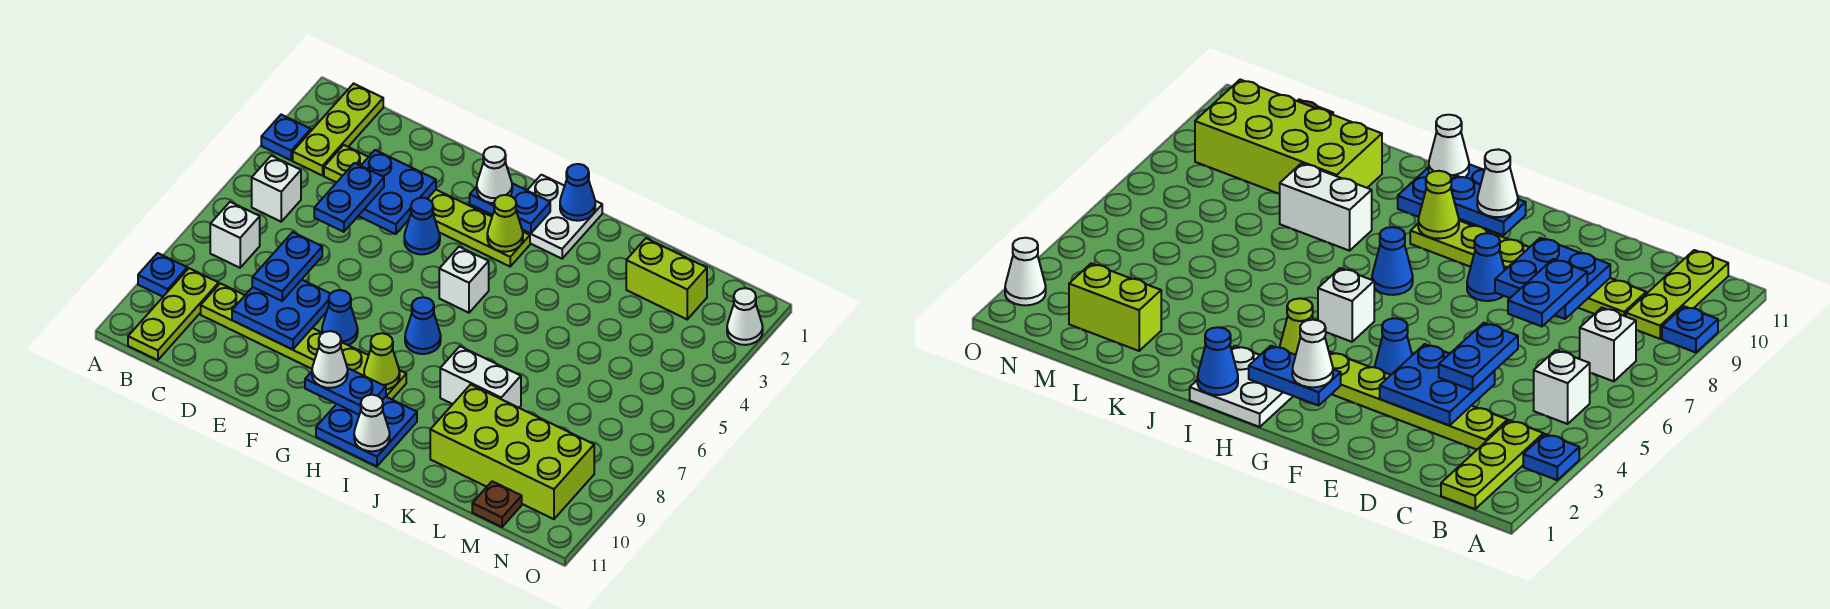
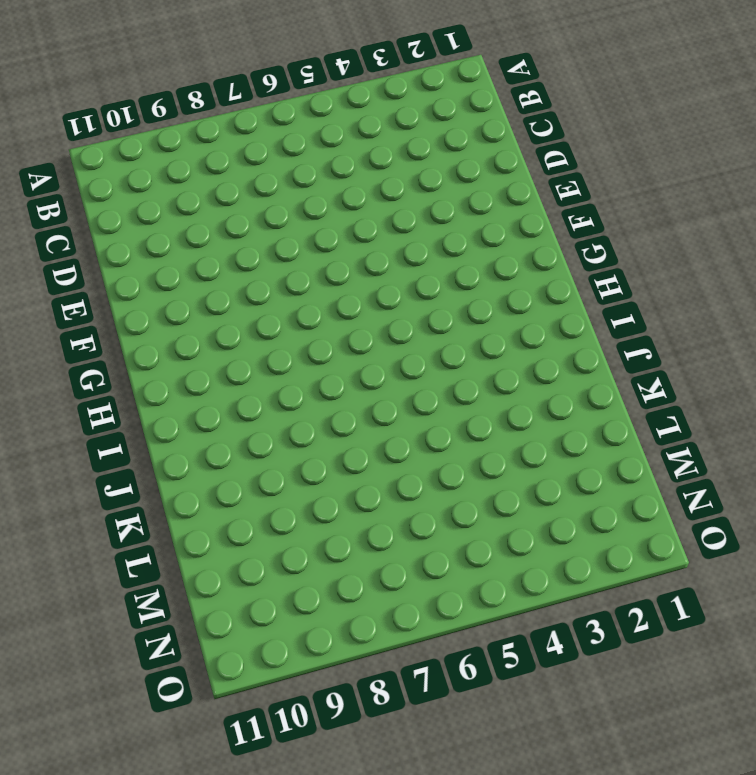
none -> blue plate A3 level 1
none -> blue plate A9 level 1
none -> lime plate B1:B3 level 1
none -> white brick B5 level 1

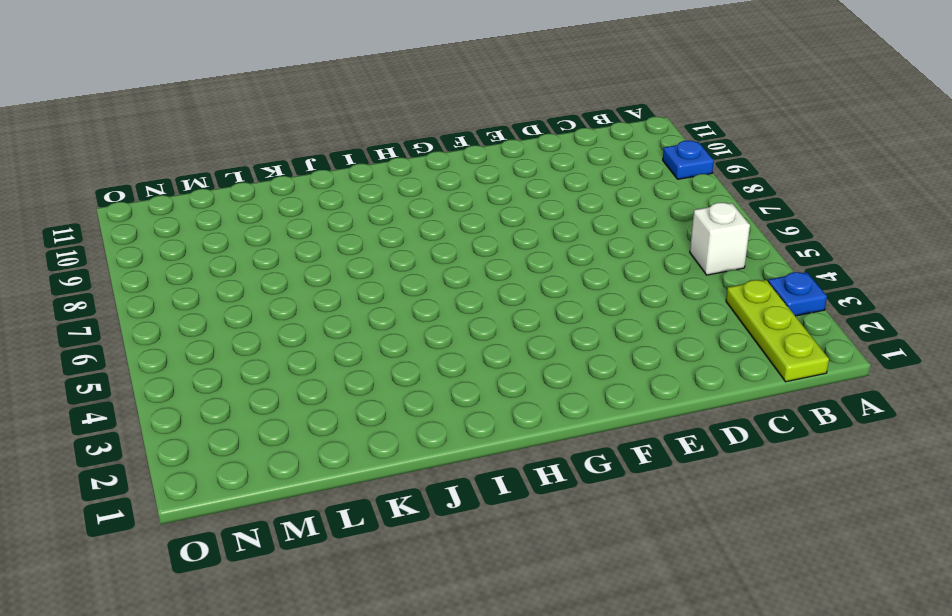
none -> white brick B7 level 1
none -> lime plate B9:B11 level 1
none -> lime plate C3:H3 level 1
none -> lime plate C9:H9 level 1

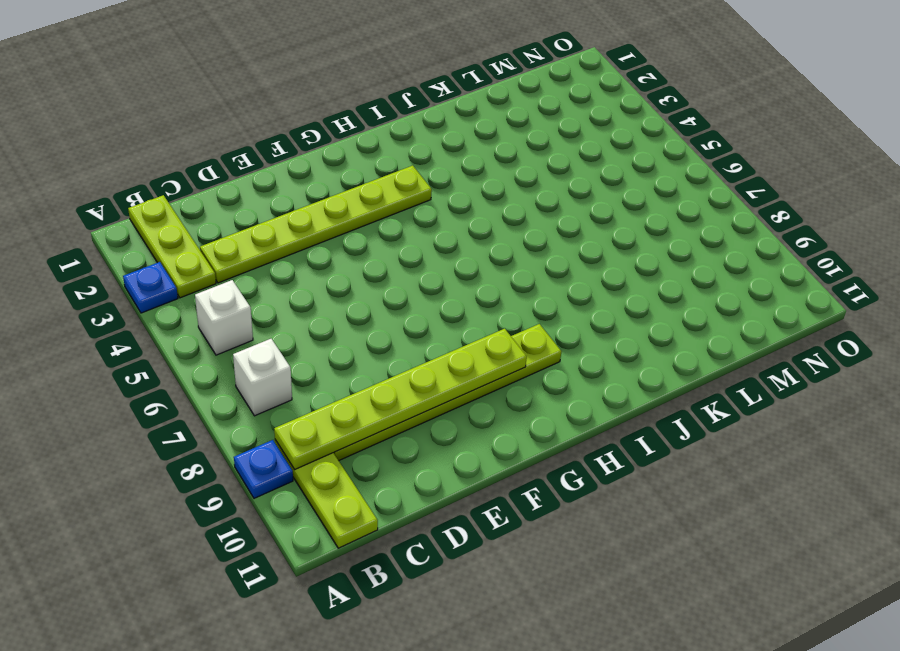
lime plate B9:G9 level 2 -> blue plate D8:E9 level 2
none -> blue cone F4 level 1
none -> blue cone F8 level 1
none -> white plate H1:I2 level 1
none -> white brick H5 level 1

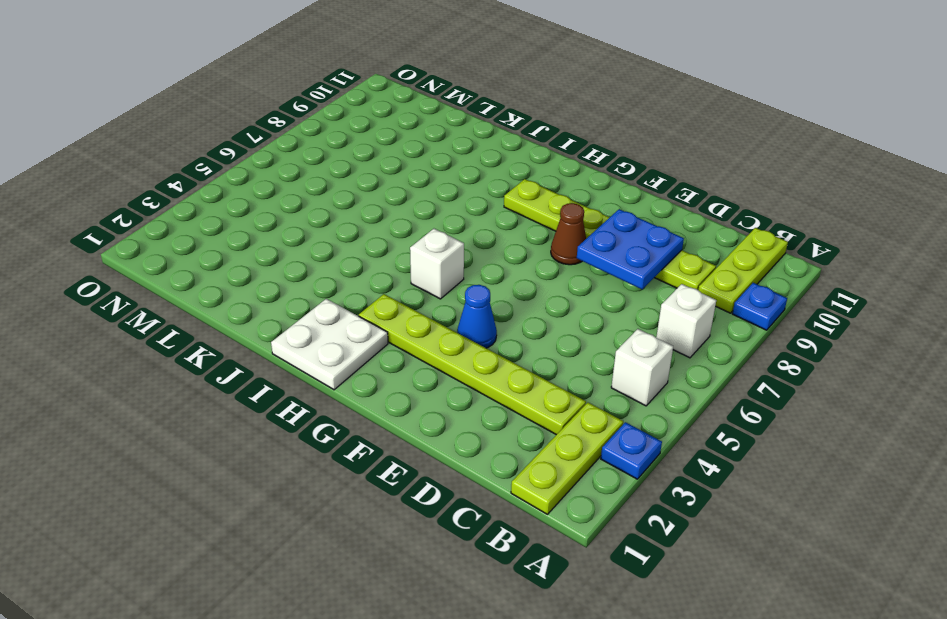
brown cone F8 level 1 -> blue cone F8 level 1
none -> blue cone H7 level 1
none -> blue plate H10:I11 level 1
none -> white brick J8:K8 level 1
none -> lime brick K9:N10 level 1

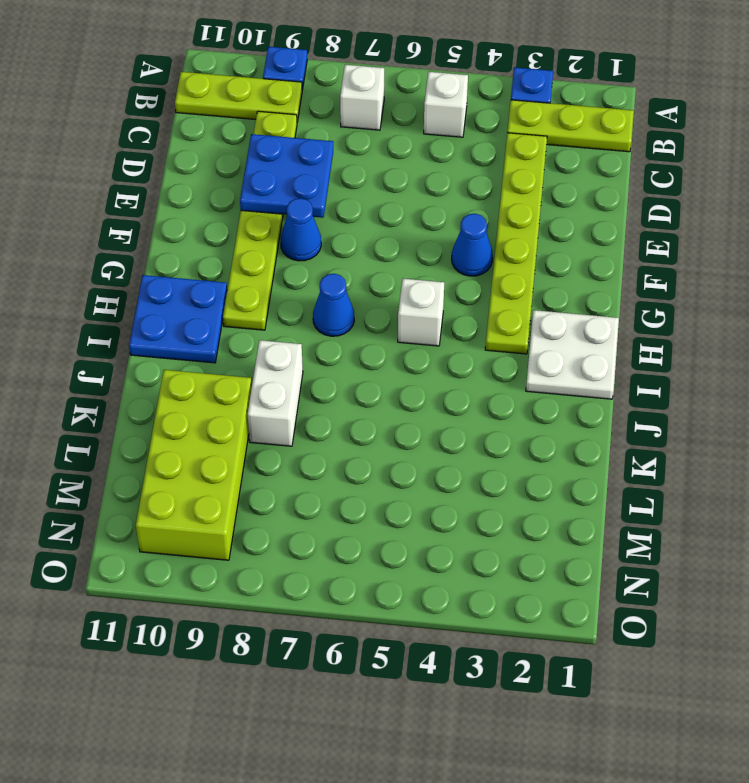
none -> lime brick L2:M2 level 1
none -> brown plate M11 level 1
none -> white cone O2 level 1
none -> blue plate D3:E4 level 2

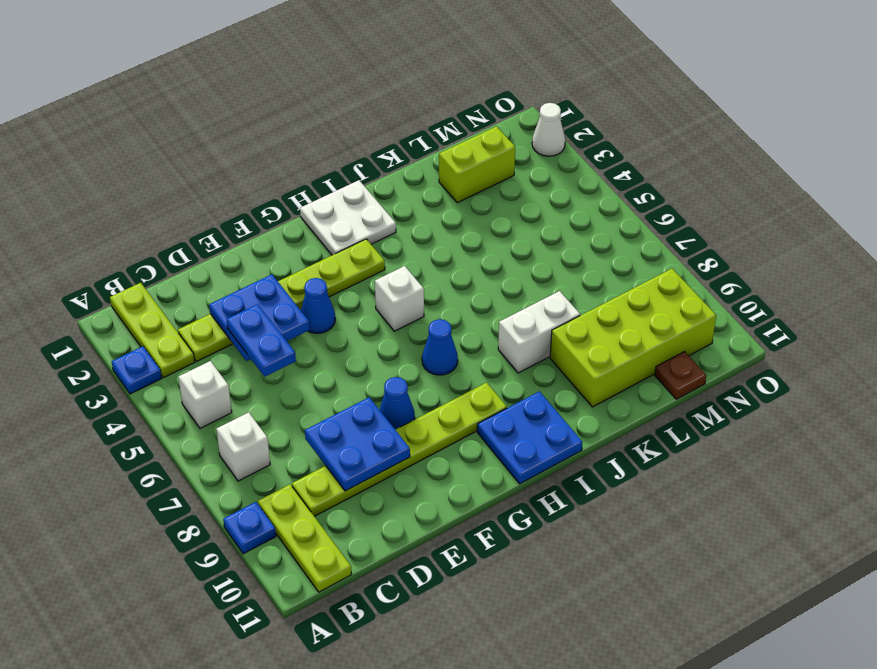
none -> blue plate G2:H2 level 2
none -> blue plate G10:H10 level 2
none -> lime cone H3 level 2
none -> lime cone H9 level 2

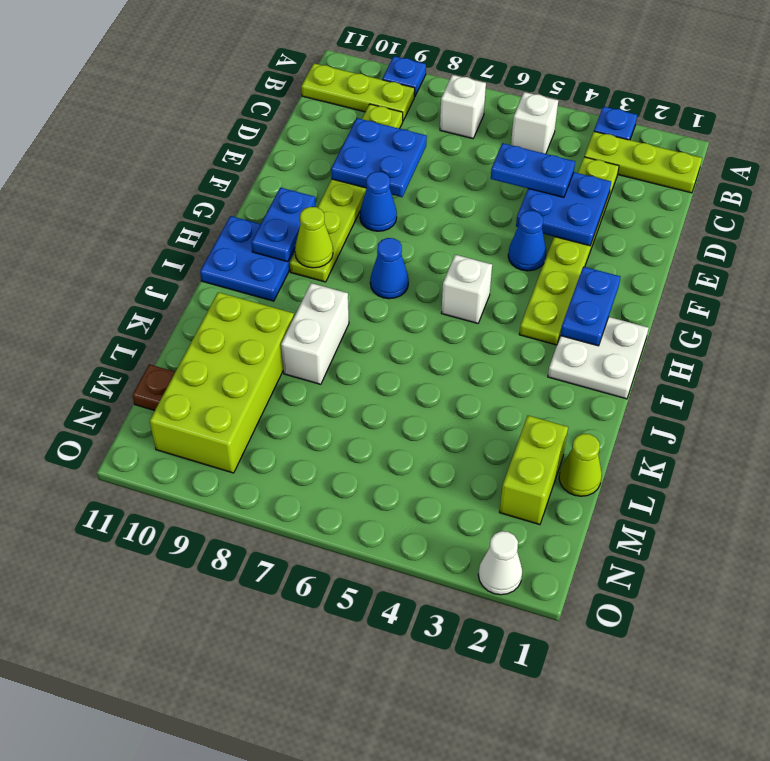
lime cone L1 level 1 -> lime cone H3 level 2
none -> blue cone I1 level 2
none -> white cone I11 level 2
none -> blue plate D7:D8 level 3
none -> white cone G2 level 3

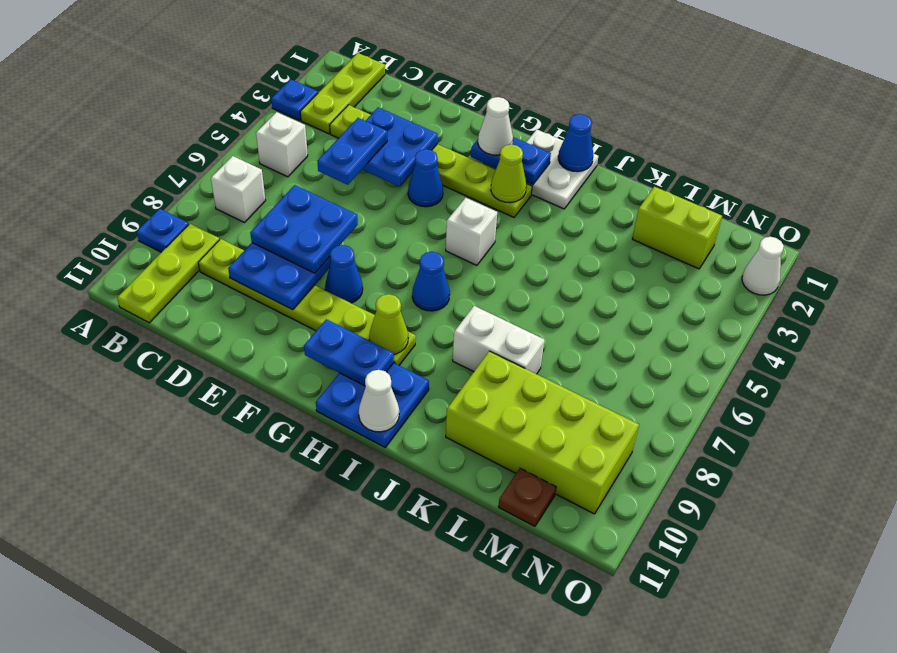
blue plate D7:E8 level 3 -> blue plate D7:D8 level 3
none -> white cone G10 level 3

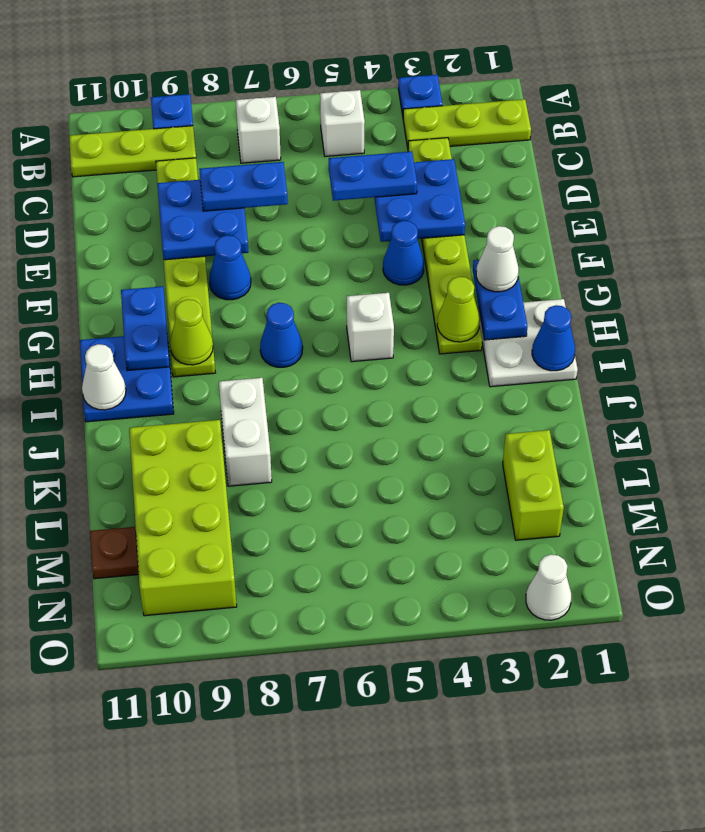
none -> white cone G10 level 3

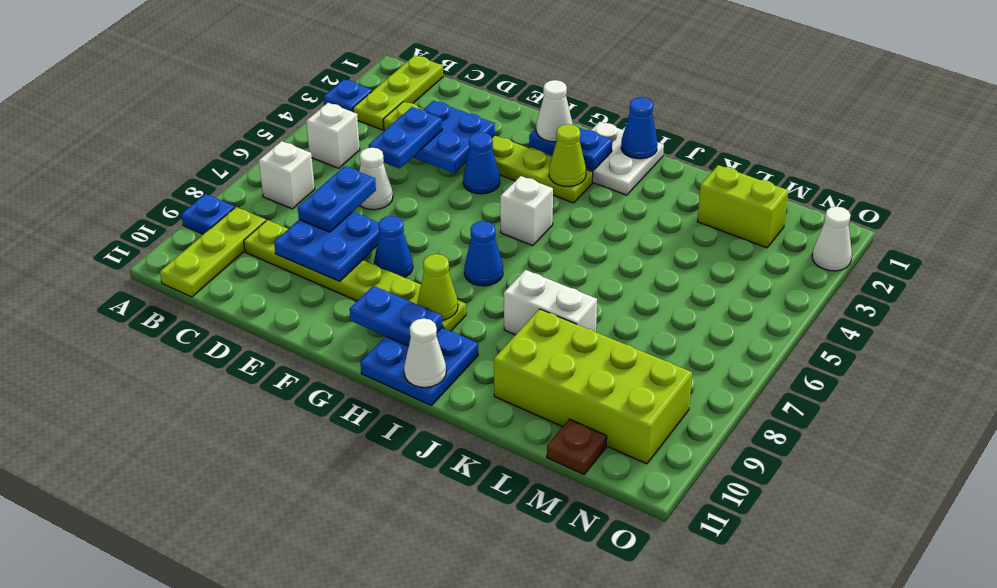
white cone D6 level 1 -> white cone G10 level 3

